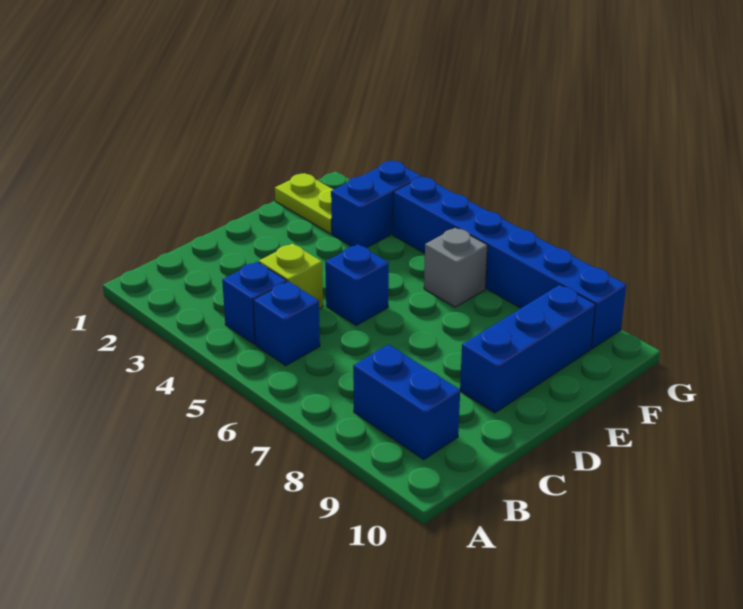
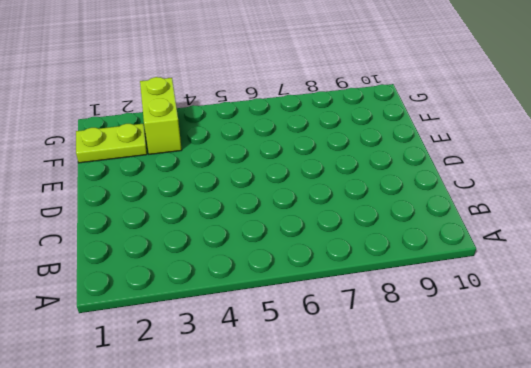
lime brick F3:G3 level 1 -> blue brick F3:G3 level 1
none -> blue brick B4 level 1
none -> blue brick B5 level 1

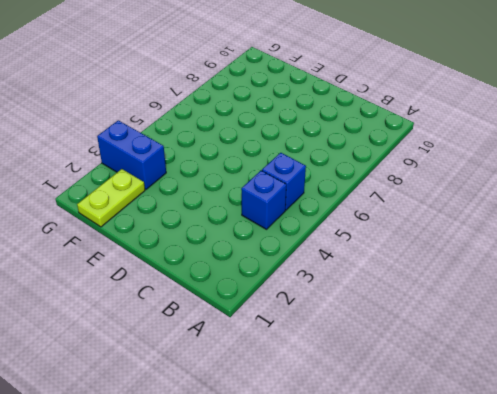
none -> blue brick B8:B9 level 1
none -> lime brick C4 level 1

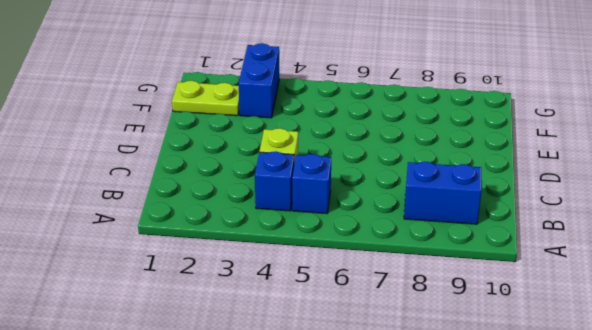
none -> blue brick D5 level 1
none -> blue brick D9:F9 level 1

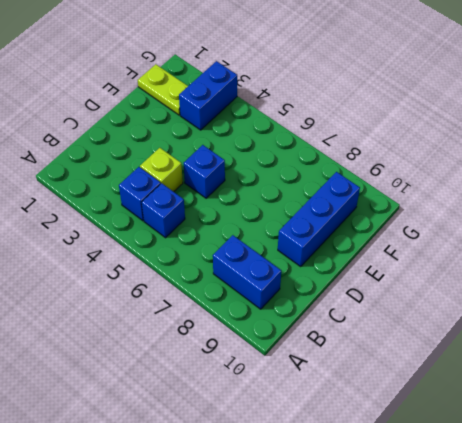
none -> grey brick F6 level 1
none -> blue brick G4:G9 level 1

